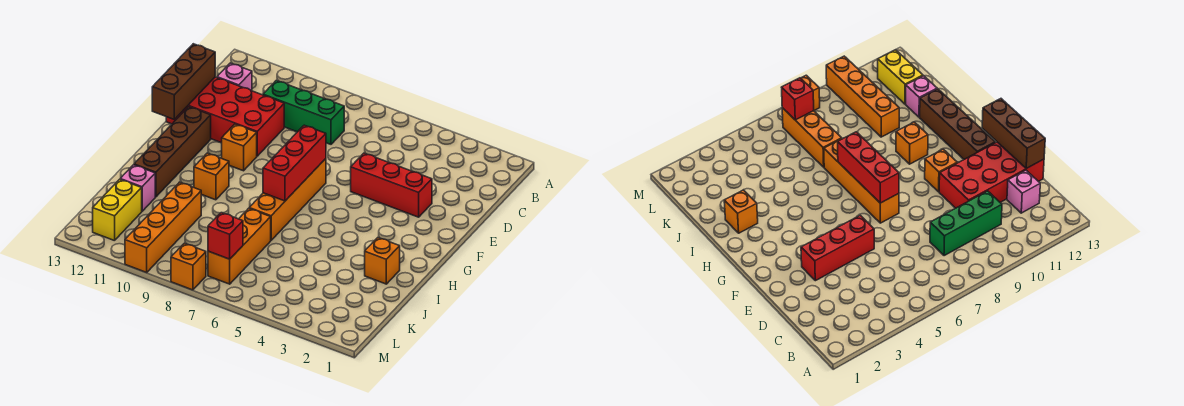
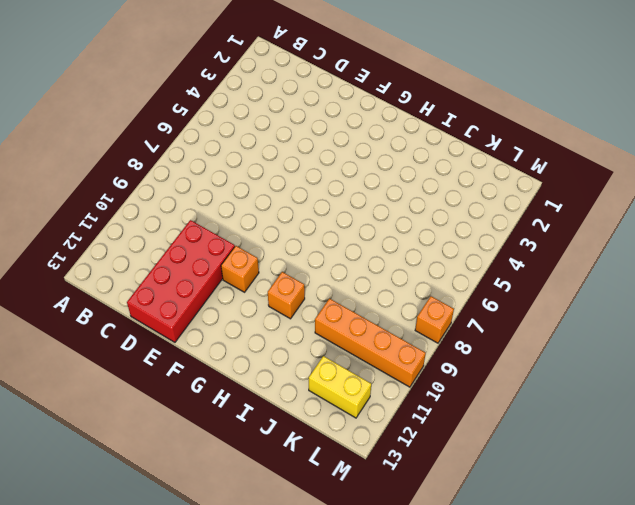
none -> green brick C8:C10 level 1
none -> pink brick C12 level 1
none -> red brick E3:E5 level 1

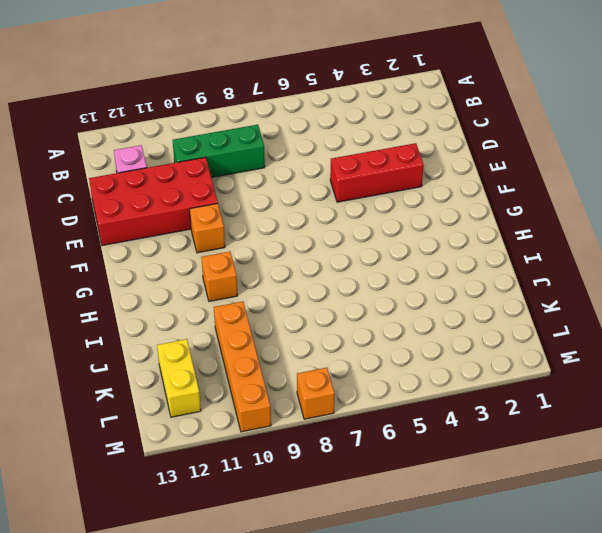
none -> orange brick F7:I7 level 1
none -> brown brick F12:I12 level 1
none -> orange brick I2 level 1

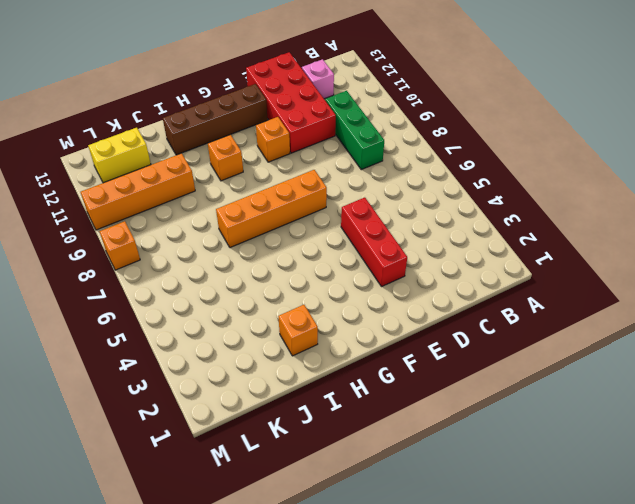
none -> orange brick J7:L7 level 1
none -> pink brick J12 level 1
none -> brown brick D13:F13 level 2

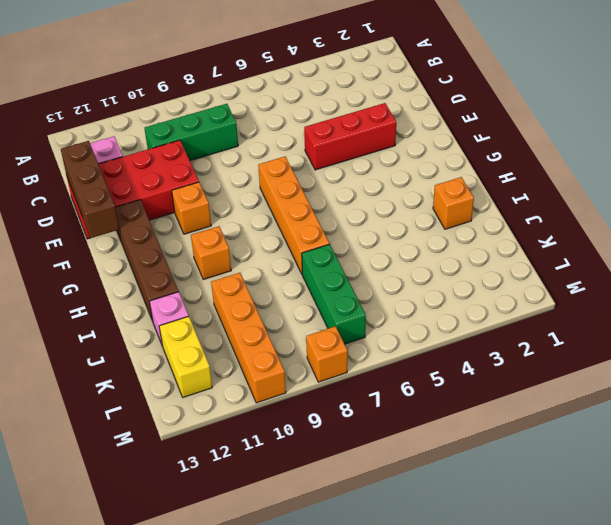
green brick J7:L7 level 1 -> orange brick J7:L7 level 1
none -> red brick F7:H7 level 2
none -> red brick L7 level 2

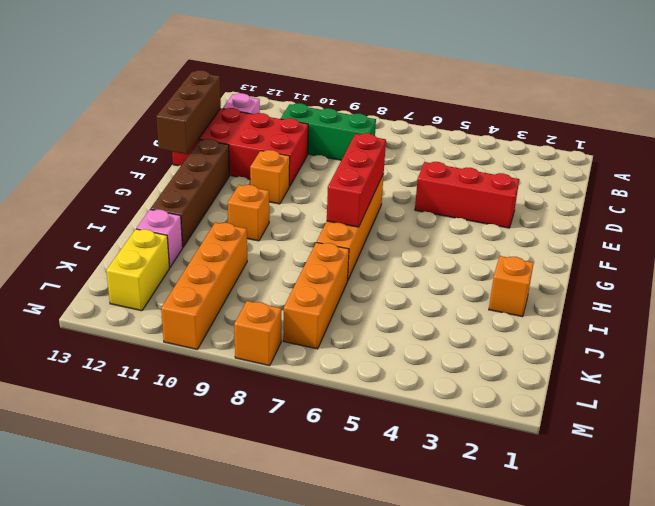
none -> red brick L7 level 2

